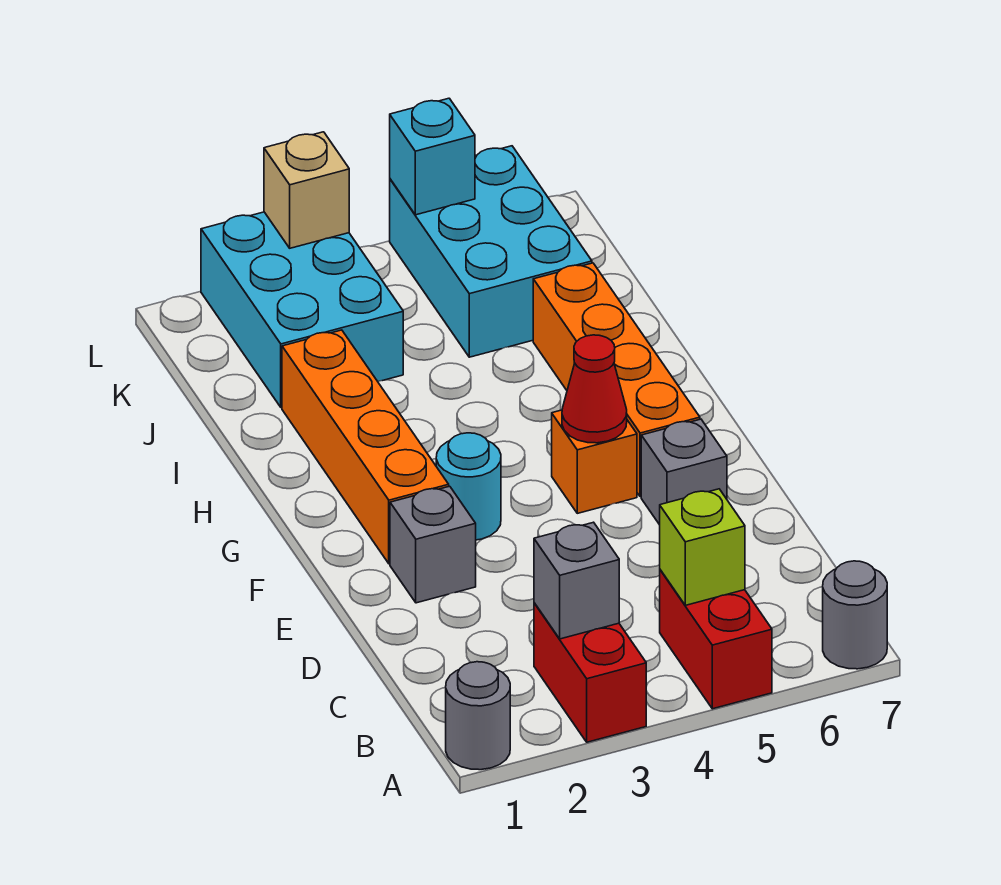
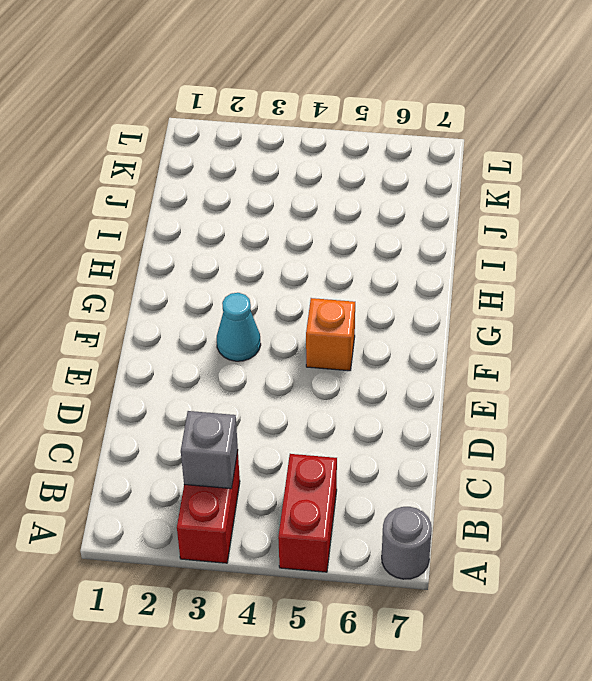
cyan cone F3 level 1 -> cyan round brick F3 level 1
none -> grey round brick A1 level 1
none -> grey brick E2 level 1
none -> grey brick E6 level 1

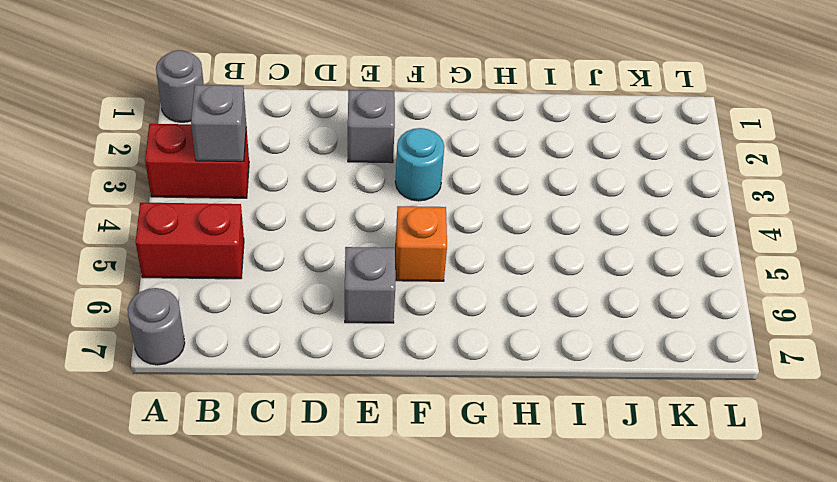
none -> orange brick F2:I2 level 1
none -> orange brick F6:I6 level 1
none -> cyan brick J2:L3 level 1

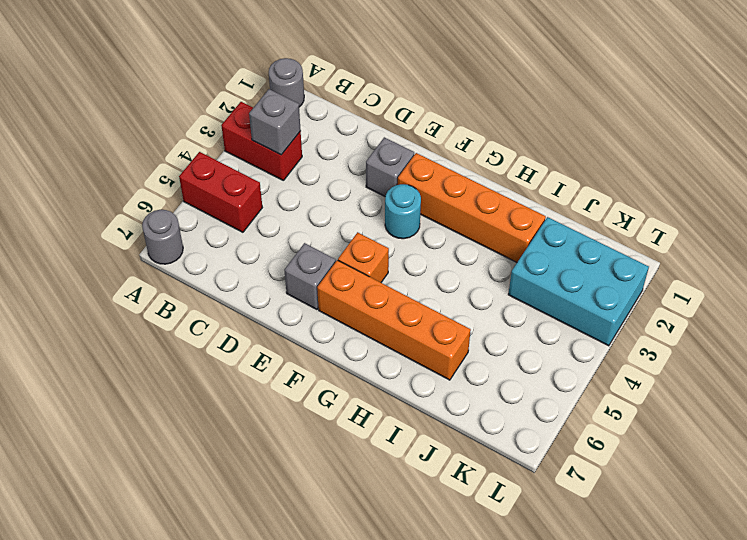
none -> cyan brick J5:L6 level 1
none -> lime brick B5 level 2
none -> red cone F5 level 2

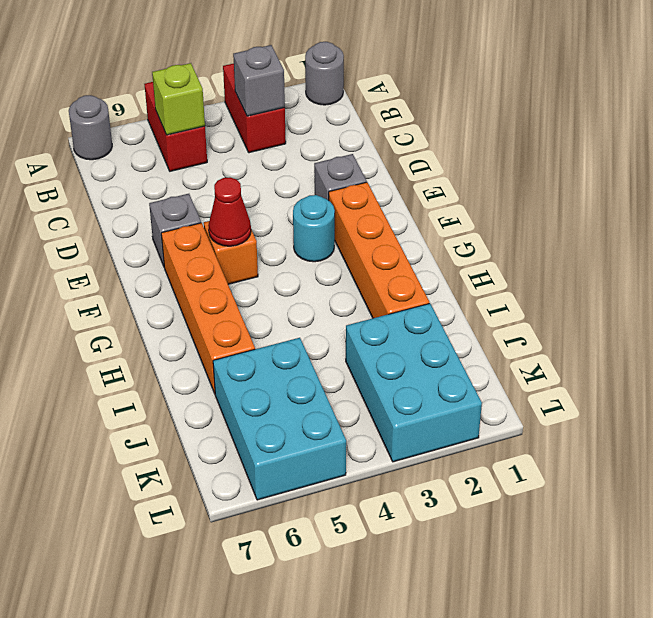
none -> tan brick L3 level 2
none -> cyan brick L5 level 2

